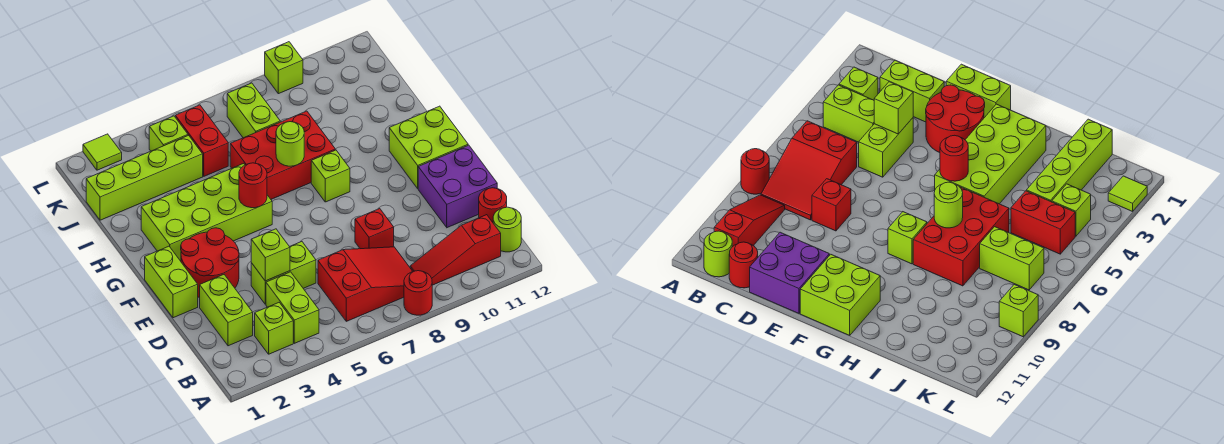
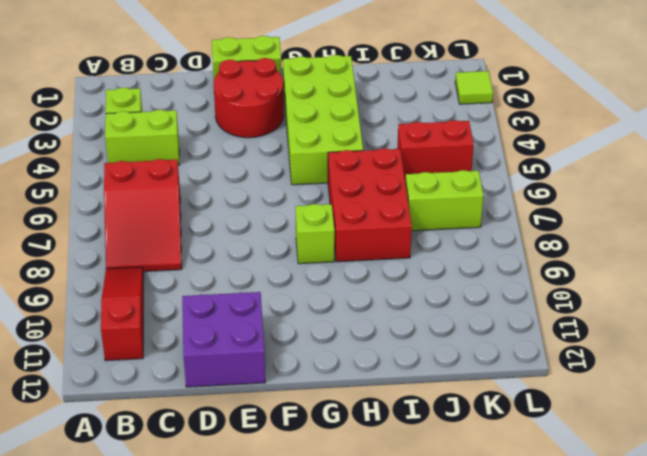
none -> red round brick A8 level 1
none -> lime round brick B12 level 1
none -> lime brick C2:D2 level 1

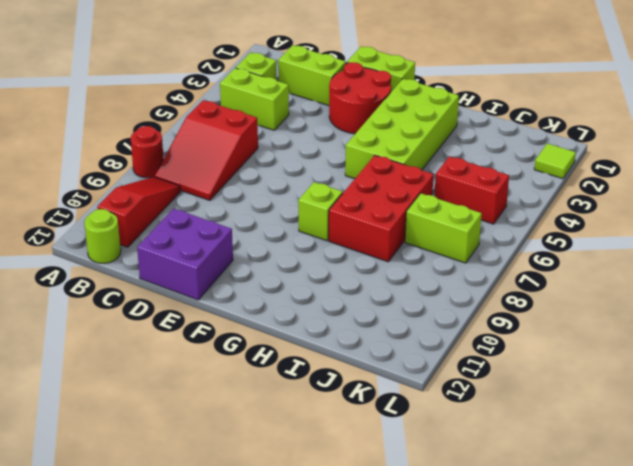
none -> red round brick C12 level 1
none -> lime brick D4:D5 level 1
none -> red brick D8 level 1

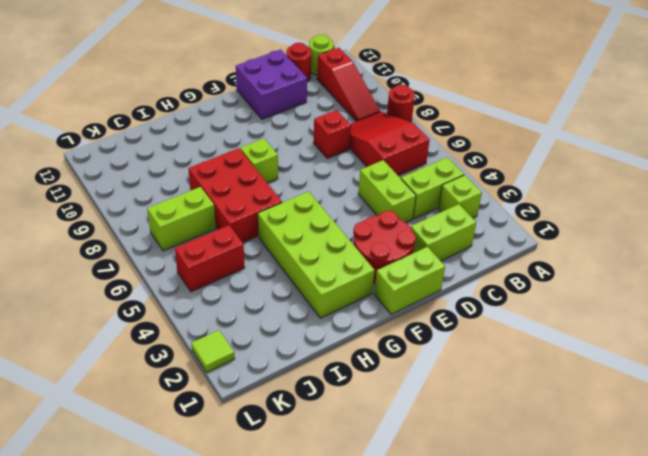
none -> lime brick F11:G12 level 1
none -> lime brick J1:J4 level 1
none -> lime brick K4 level 1

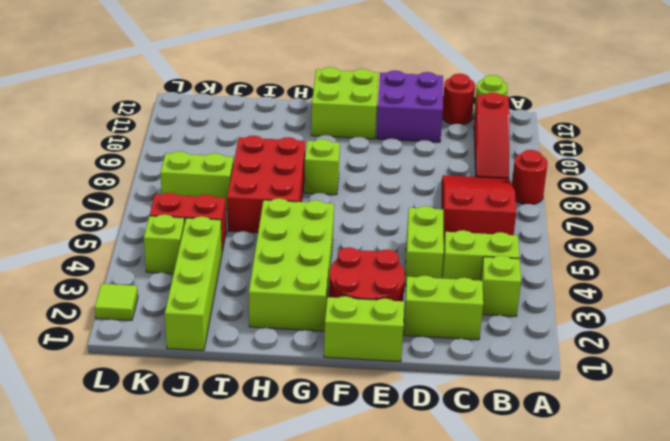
none -> red brick D8 level 1
none -> lime brick L9 level 1
none -> lime brick D4 level 2

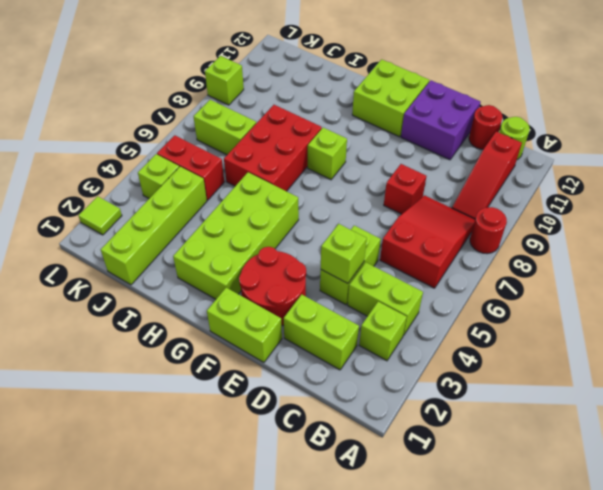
none -> red round brick G5 level 2
none -> lime round brick H7 level 2

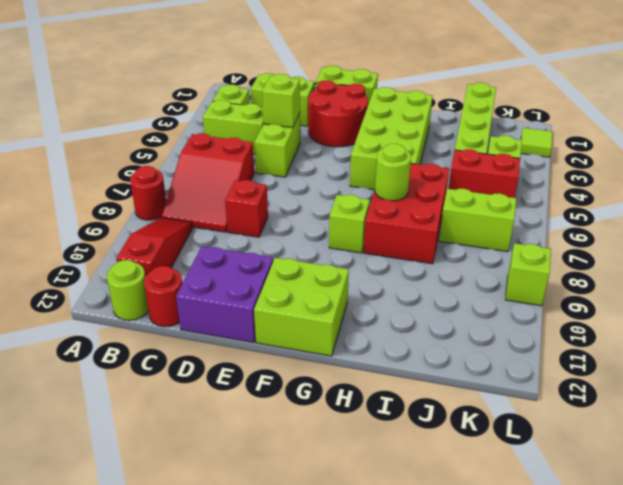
none -> red round brick G5 level 2

